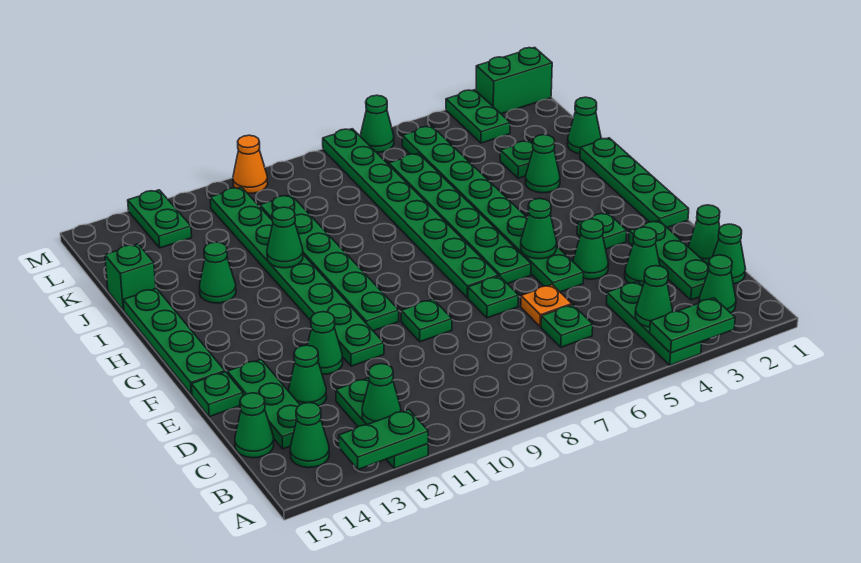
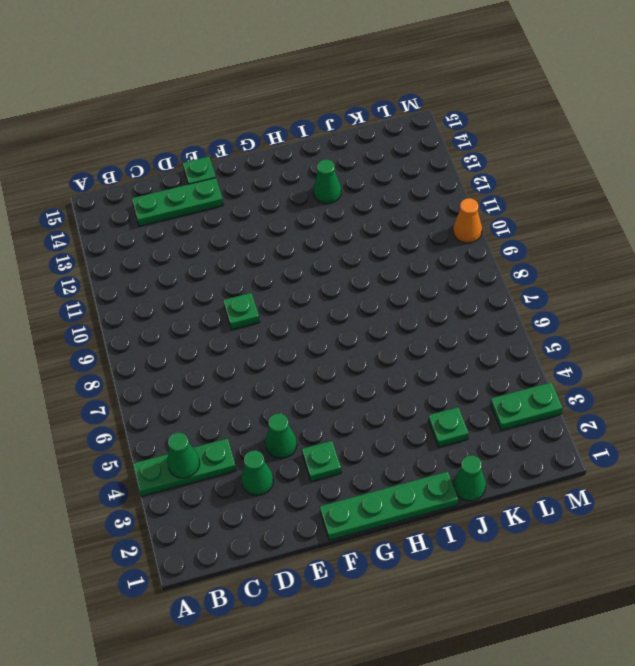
none -> green plate A12:C12 level 1
none -> green cone B2 level 1
none -> green cone B14 level 1
none -> green cone C1 level 1

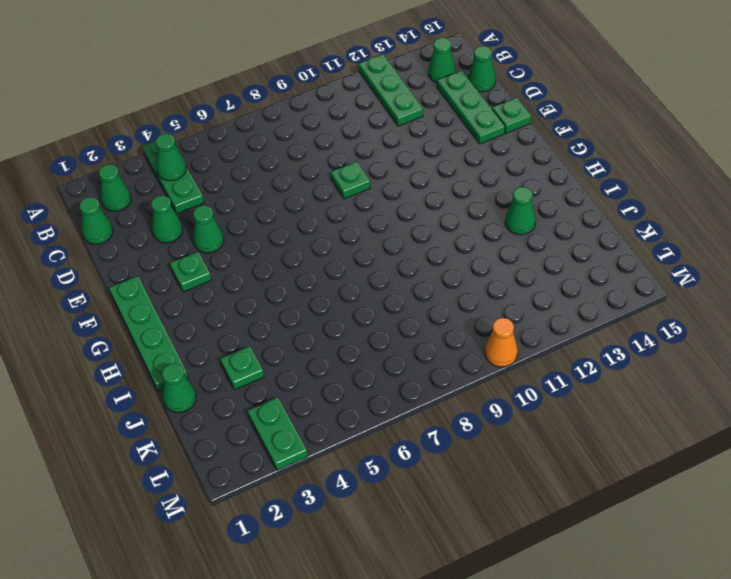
none -> green plate C2:E2 level 1
none -> green plate C6 level 1
none -> green cone D1 level 1
none -> orange plate D6 level 1

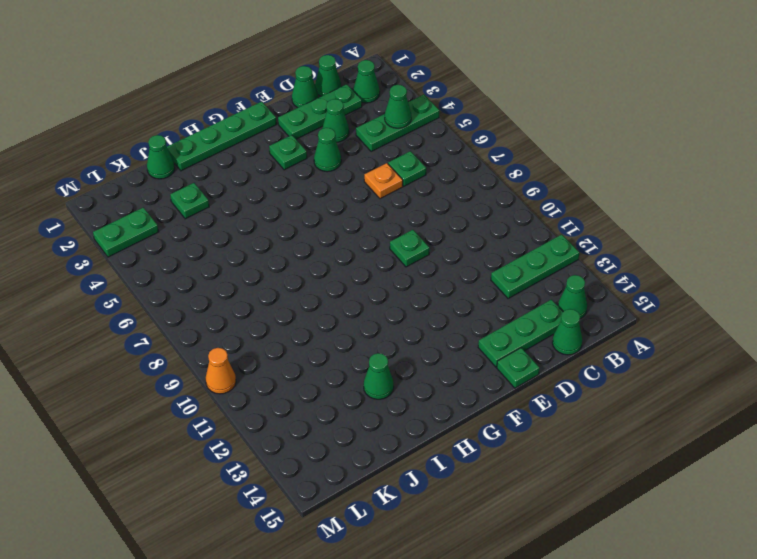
none -> green cone D13 level 1
none -> green plate E5:L5 level 1
none -> green plate E7 level 1
none -> green plate E11:L11 level 1

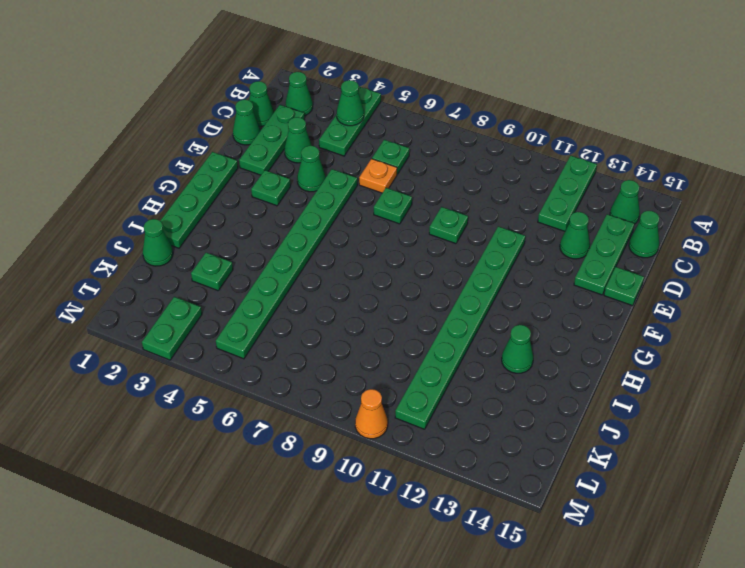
none -> green cone E12 level 1
none -> green plate F6:K6 level 1
none -> green plate F7:M7 level 1
none -> green plate F10:K10 level 1

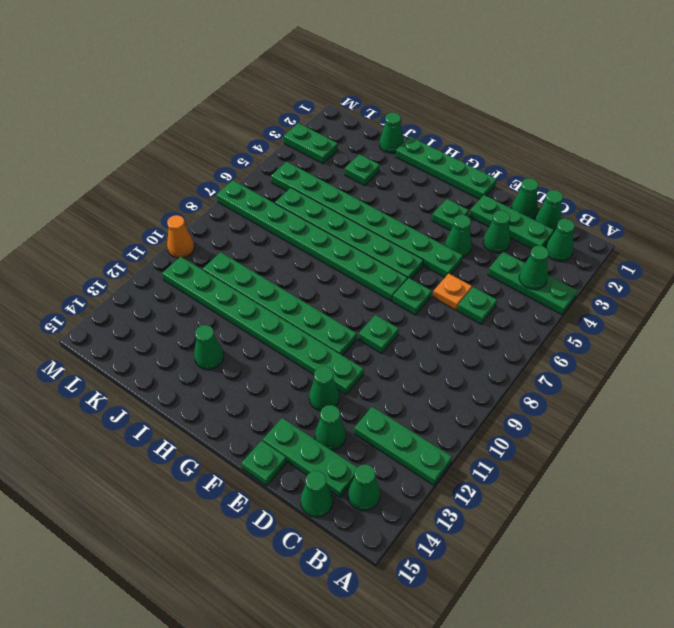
none -> green plate F15:I15 level 1
none -> green cone I3 level 1
none -> green brick J15 level 1
none -> green plate L13:M13 level 1

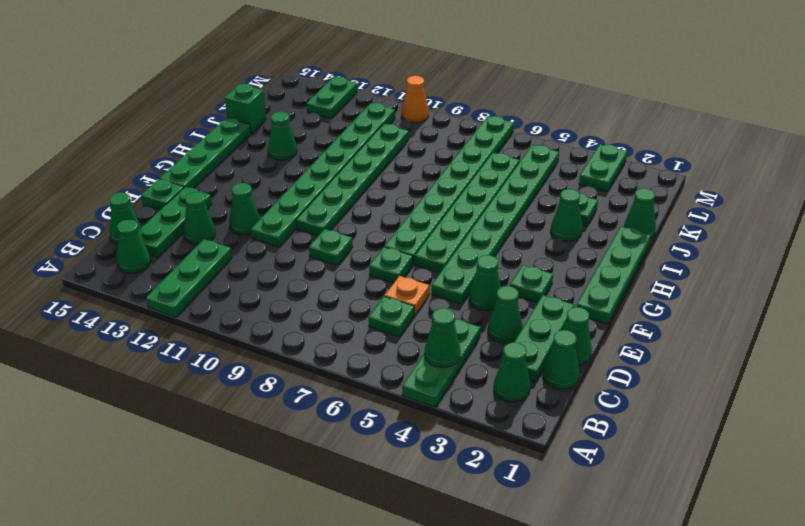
none -> green brick M1:M2 level 1
none -> green cone M6 level 1
none -> green plate A3:A4 level 2
none -> green plate A12:A13 level 2

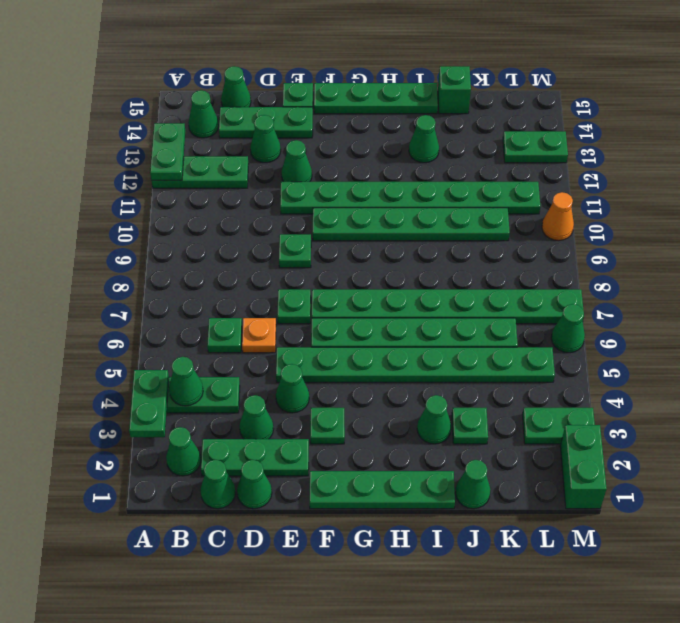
none -> green cone B12 level 2
none -> green cone F5 level 2
none -> green cone I11 level 2

